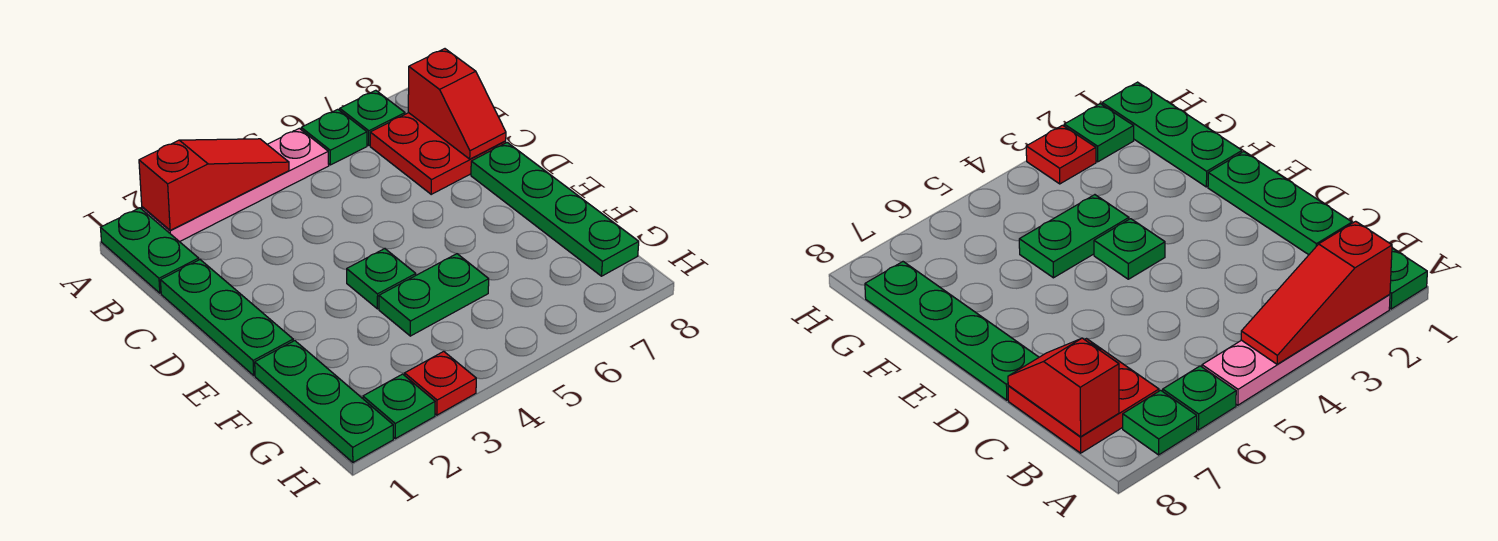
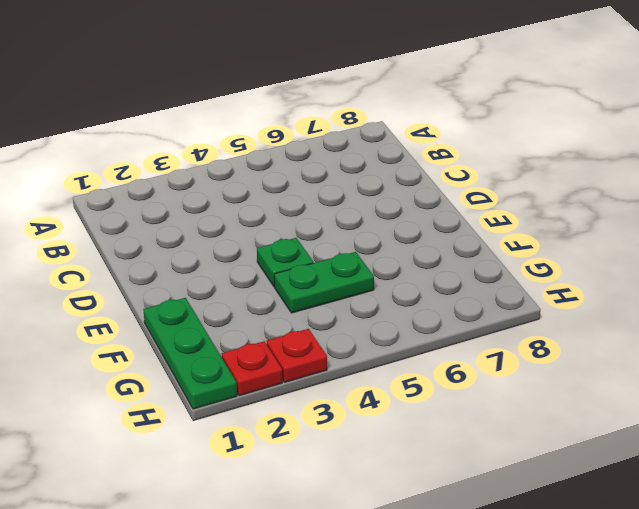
red plate H2 level 1 -> green plate H2 level 1
none -> green plate A1:B1 level 1
none -> pink plate A2:A5 level 1
none -> green plate A6 level 1

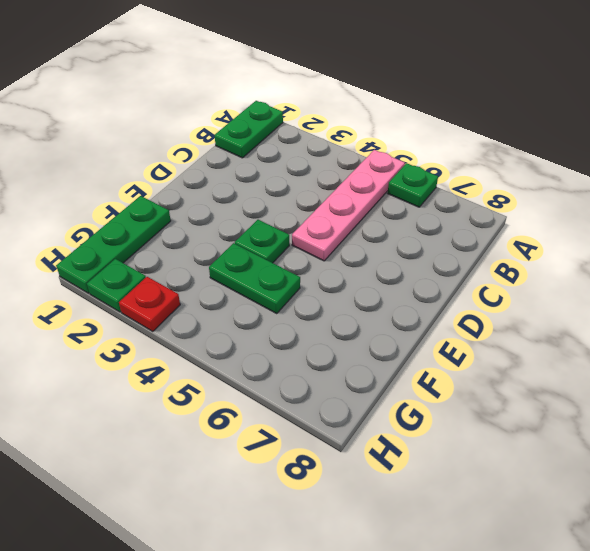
pink plate A5:D5 level 1 -> pink plate A2:A5 level 1
none -> green plate A7 level 1
none -> red plate B7:C8 level 1
none -> green plate C1:E1 level 1

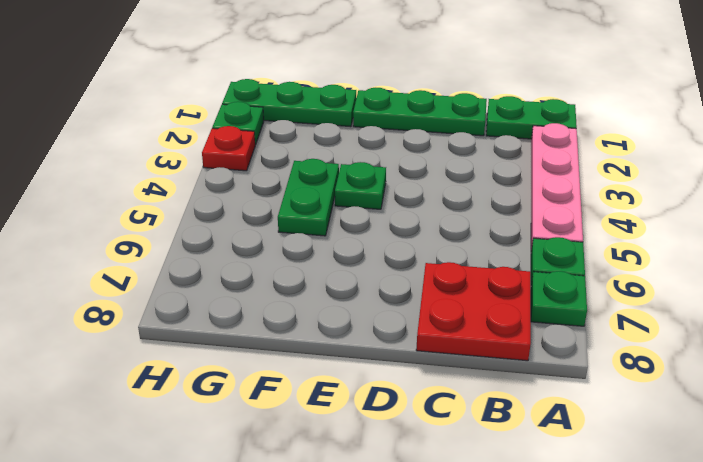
none -> green plate D8:G8 level 1
none -> red slope A2:A4 level 2 top 2
none -> red slope B8:C8 level 2 top B

